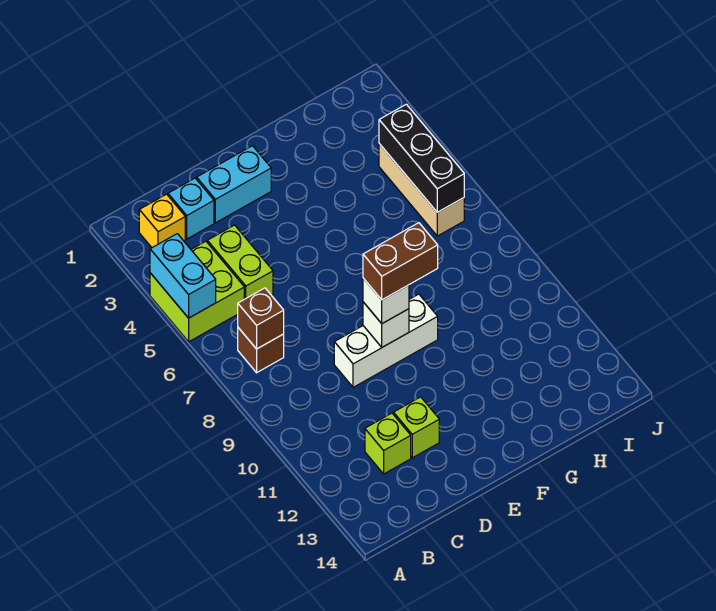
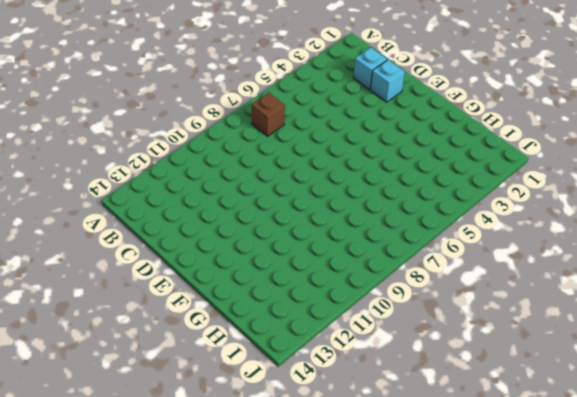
cyan brick D2 level 1 -> cyan brick D2:E2 level 1
none -> lime brick A4:B5 level 1
none -> yellow brick B2 level 1
none -> lime brick C4:C5 level 1

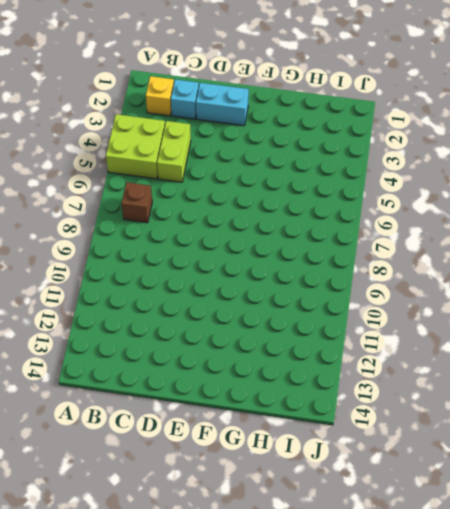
none -> lime brick C12 level 1
none -> white brick D9:F9 level 1
none -> lime brick D12 level 1

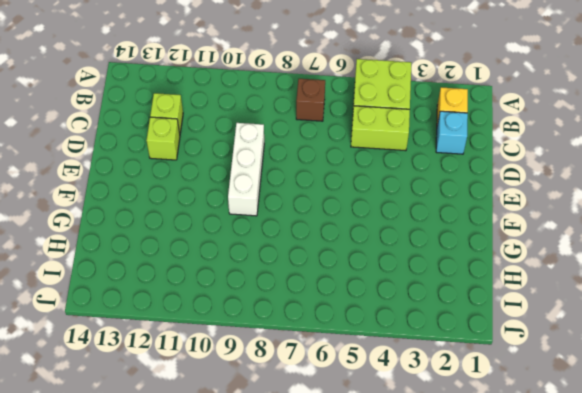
none -> cyan brick D2:E2 level 1
none -> tan brick I4:I6 level 1
none -> cyan brick A4:A5 level 2

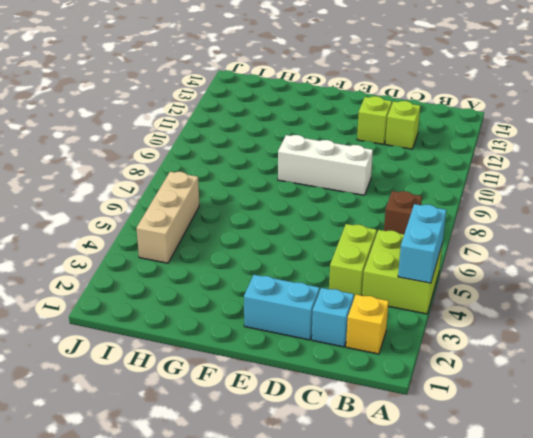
none -> brown brick B7 level 2
none -> white brick E9 level 2
none -> black brick I4:I6 level 2

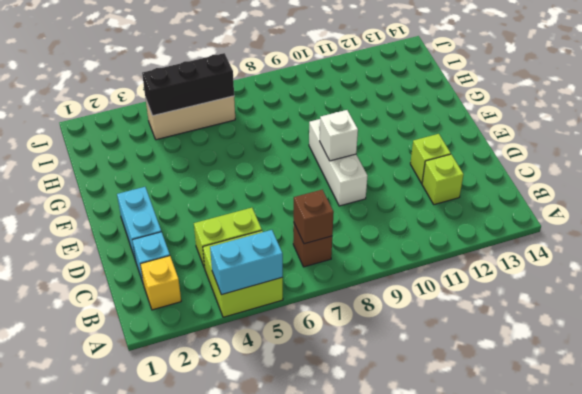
none -> white brick E9 level 3
none -> brown brick E9:F9 level 4

